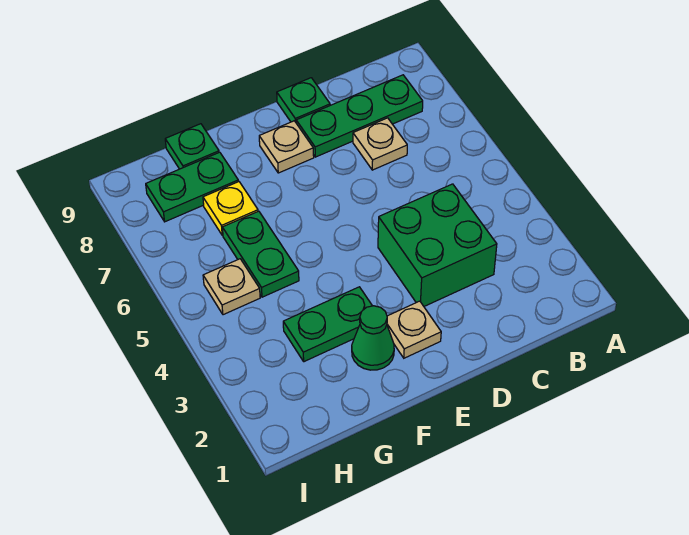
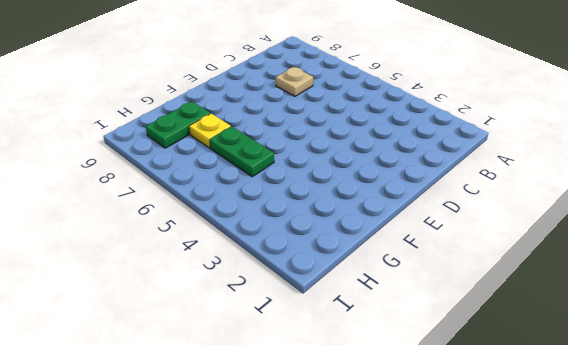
none -> green plate B8:D8 level 1
none -> green brick C3:D4 level 1
none -> green plate D9 level 1

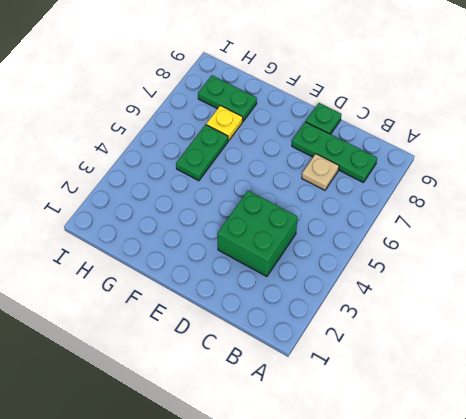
none -> tan plate E2 level 1
none -> tan plate E8 level 1
none -> green cone F2 level 1

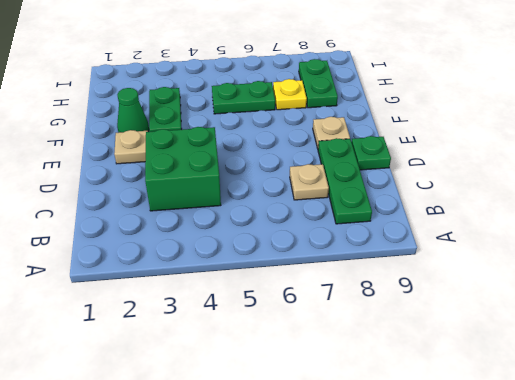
none -> green plate G9 level 1
none -> tan plate H5 level 1

